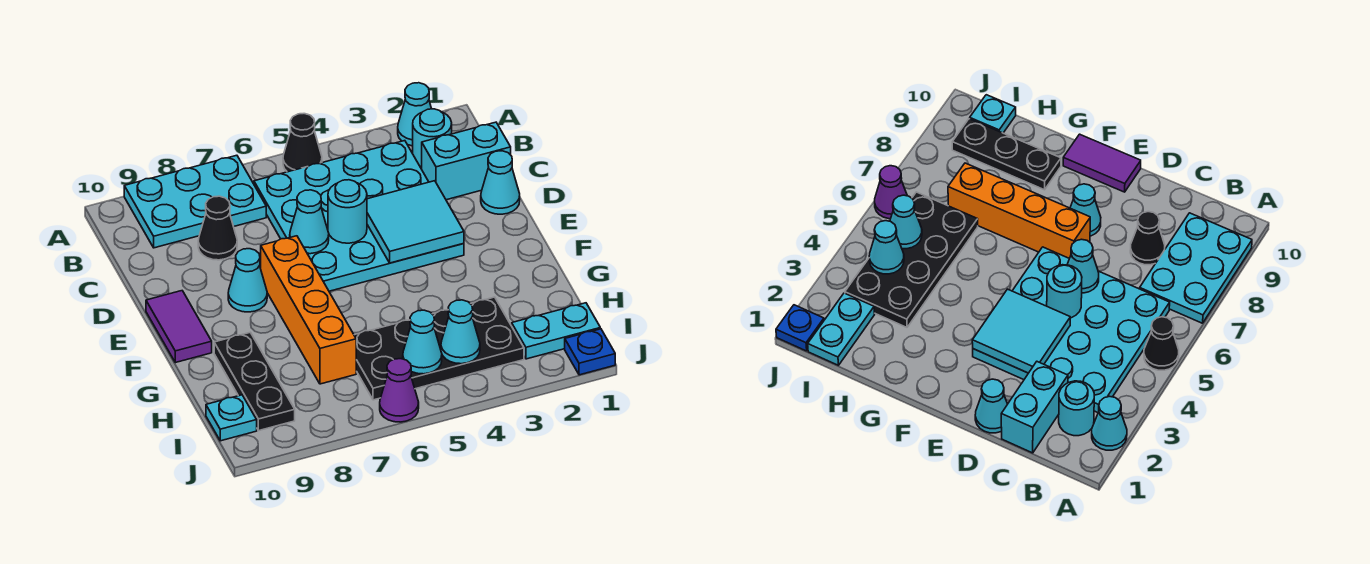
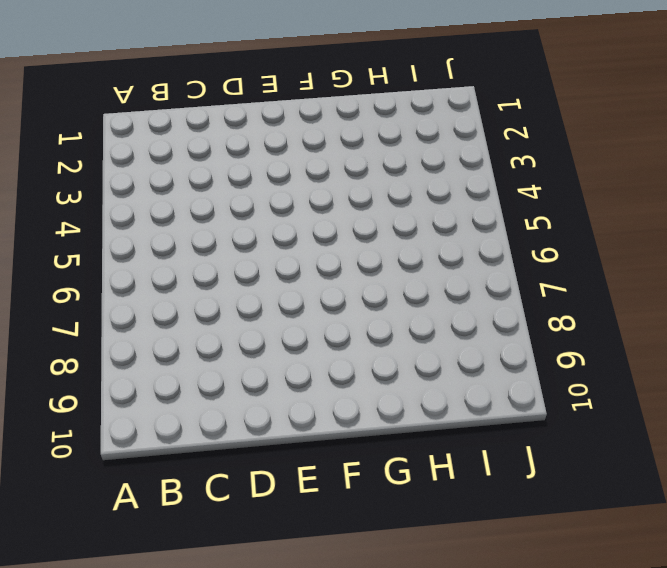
none -> cyan cone A2 level 1
none -> black cone A5 level 1
none -> cyan plate A7:B9 level 1

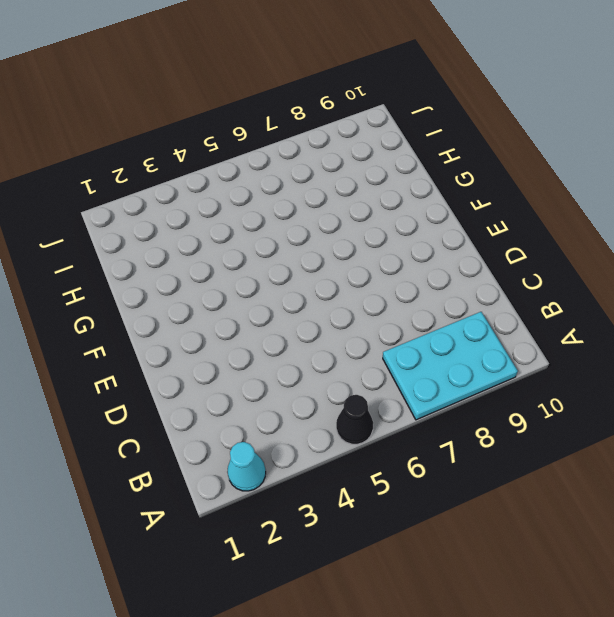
none -> cyan round brick B2 level 1
none -> cyan plate B3:E6 level 1
none -> cyan brick C1:C2 level 1

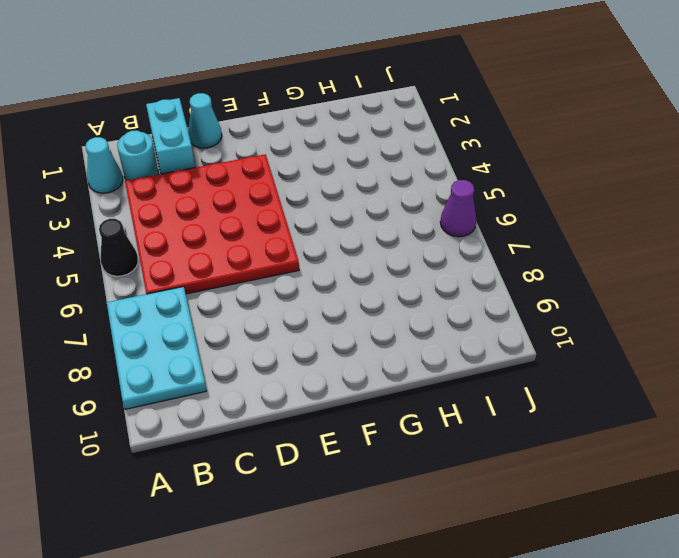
red plate B3:E6 level 1 -> cyan plate B3:E6 level 1
none -> black cone C8 level 1
none -> orange brick E7:H7 level 1
none -> cyan cone E8 level 1

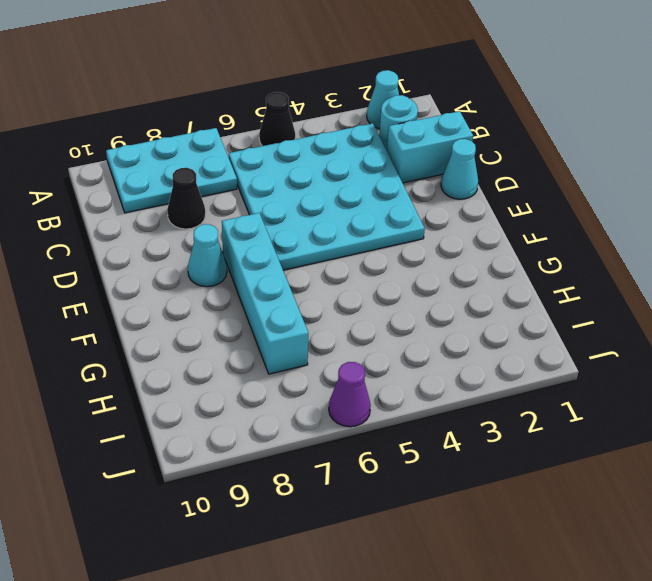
cyan brick E7:H7 level 1 -> orange brick E7:H7 level 1
none -> purple tile E10:F10 level 1
none -> black plate G9:I9 level 1
none -> black plate H3:I6 level 1

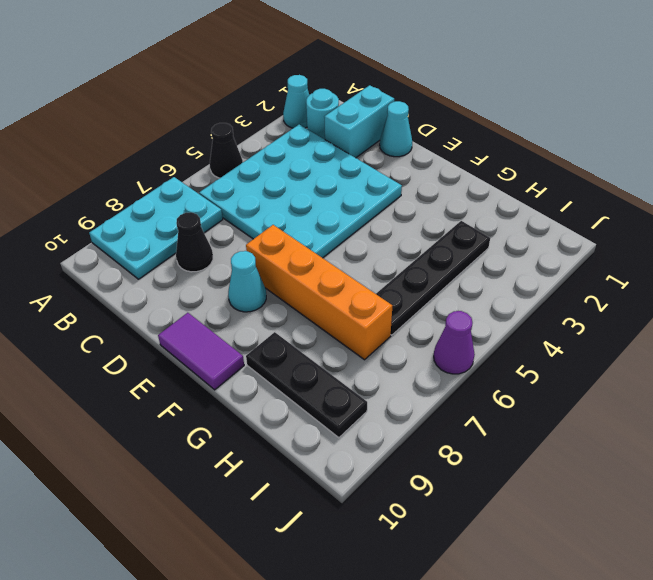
black plate H3:H6 level 1 -> black plate H3:I6 level 1
none -> cyan plate I1:I2 level 1
none -> cyan plate I10 level 1
none -> blue plate J1 level 1

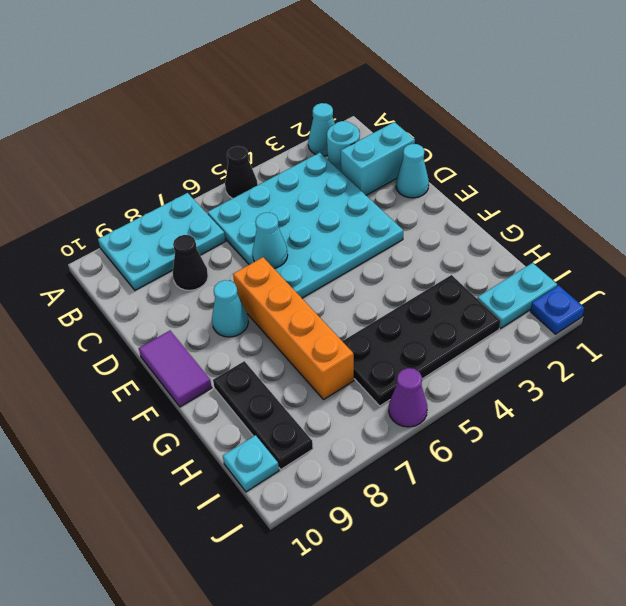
none -> cyan tile D3:E4 level 2
none -> cyan round brick D5 level 2
none -> cyan cone I4 level 2

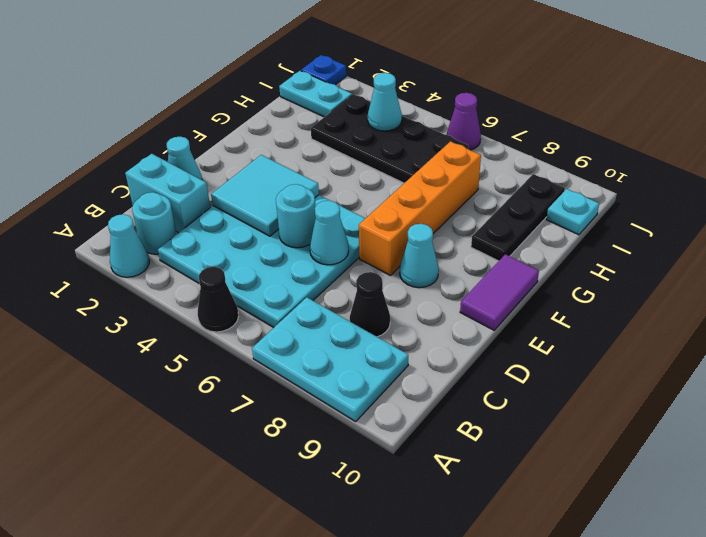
none -> cyan cone I5 level 2

